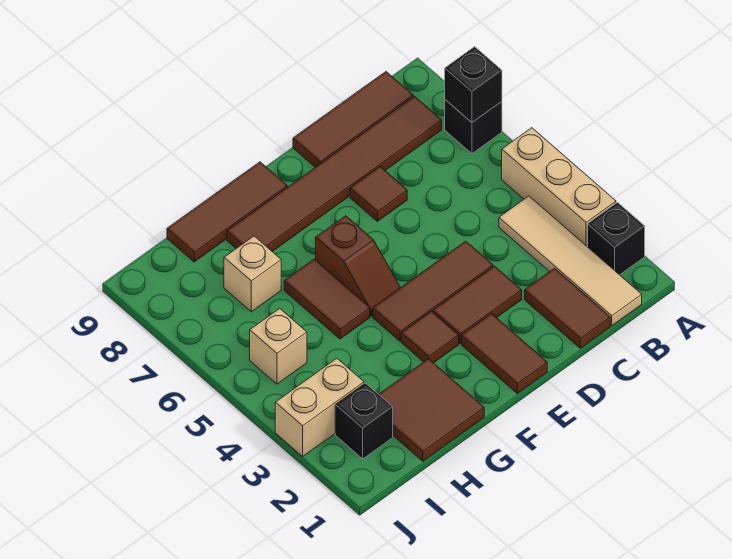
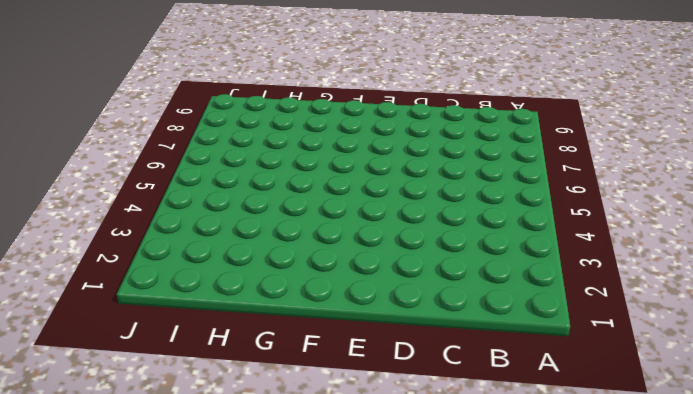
none -> black brick A2 level 1
none -> tan brick A3:A5 level 1
none -> black brick A7 level 1

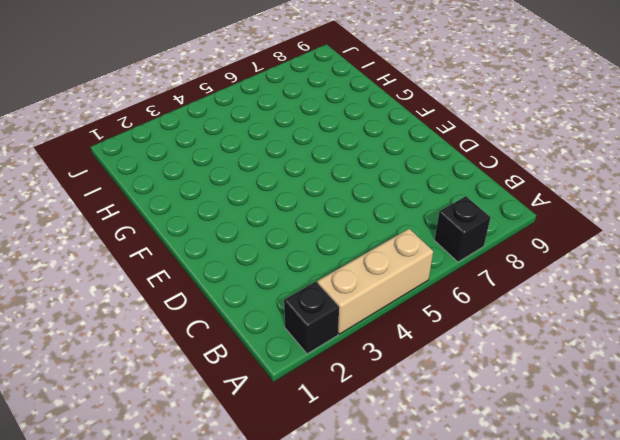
none -> tan tile B1:B4 level 1
none -> brown tile B8:G8 level 1
none -> brown tile B9:D9 level 1

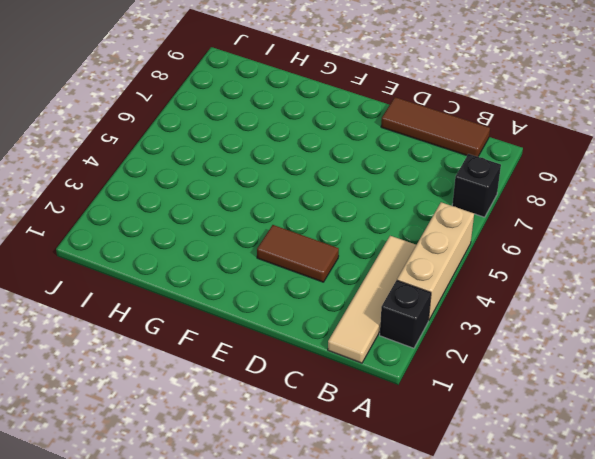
none -> brown tile B8:G8 level 1
none -> brown tile C1:C2 level 1
none -> brown tile D4:F4 level 1

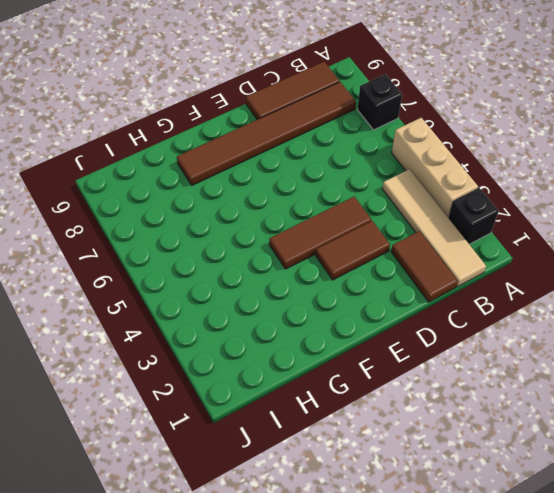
none -> brown tile D7 level 1
none -> brown tile E1:E2 level 1
none -> brown tile F3 level 1

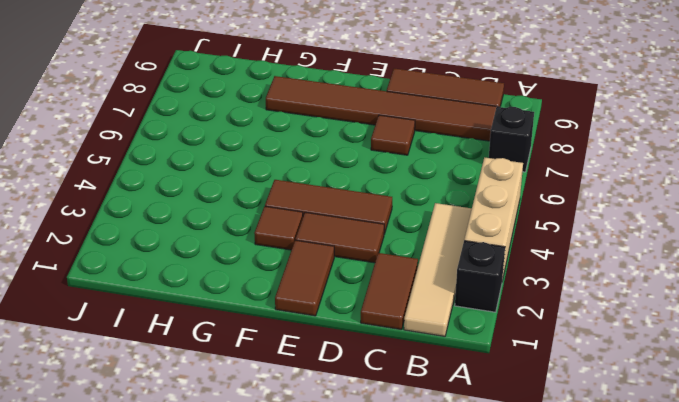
none -> brown slope F5:F6 level 1 top 6
none -> brown tile F9:H9 level 1
none -> brown tile G1:H2 level 1

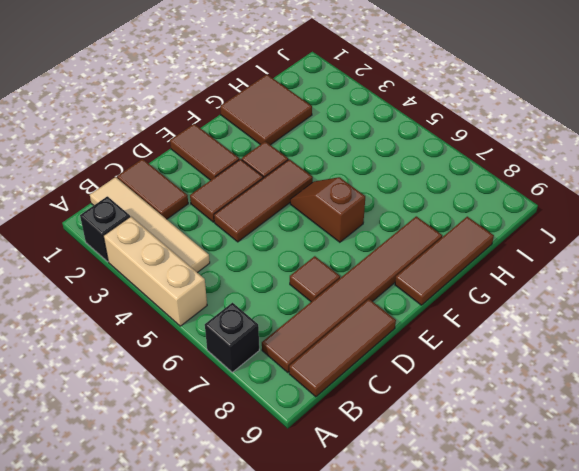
none -> brown tile G5:G6 level 1
none -> tan brick H7 level 1
none -> black brick I2 level 1

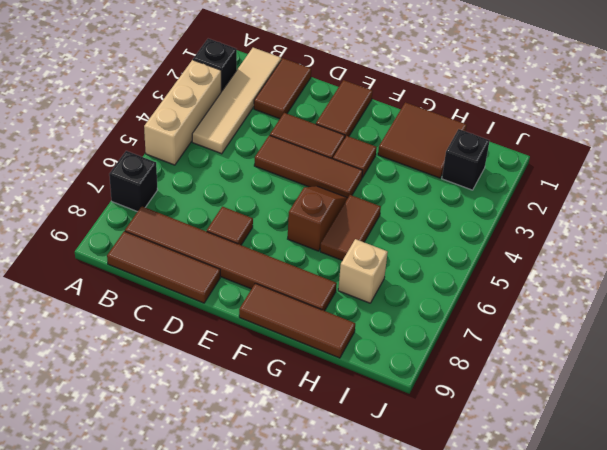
none -> tan brick I3:J3 level 1
none -> tan brick I5 level 1
none -> black brick A7 level 2

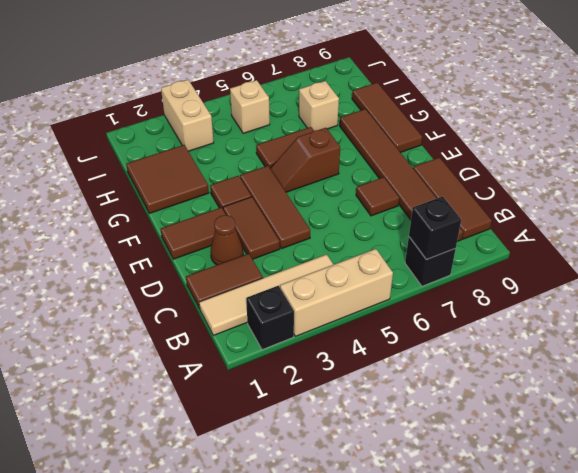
brown cone D2 level 1 -> none
none -> black brick I2 level 1

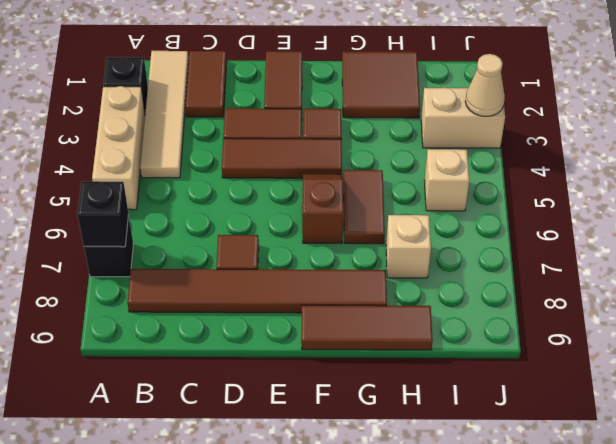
tan cone J3 level 2 -> none
none -> brown tile B9:D9 level 1
none -> black brick I2 level 1

